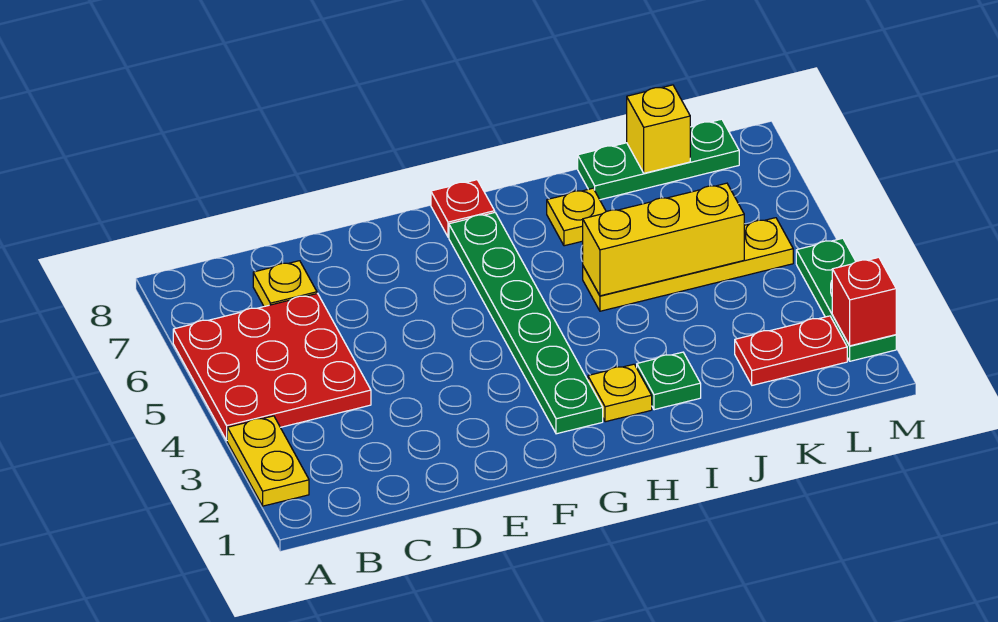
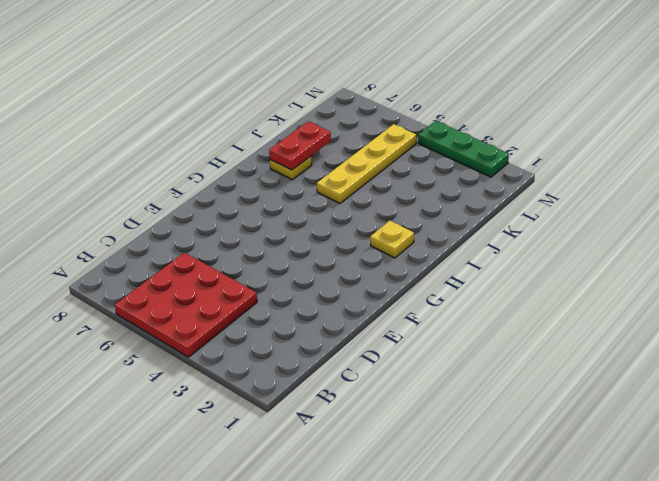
red plate I7:J7 level 2 -> red plate K2:L2 level 1
none -> yellow plate A2:A3 level 1
none -> yellow plate C7 level 1
none -> green plate G2:G7 level 1

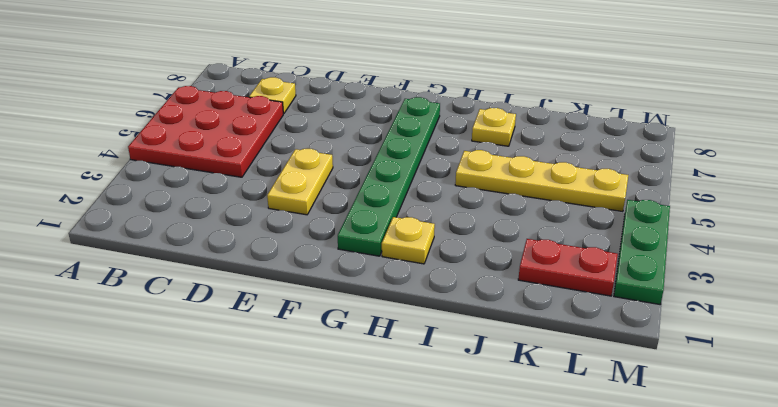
yellow plate E3:E4 level 1 -> yellow plate A2:A3 level 1
none -> red plate G8 level 1
none -> green plate I2 level 1
none -> green plate J8:L8 level 1

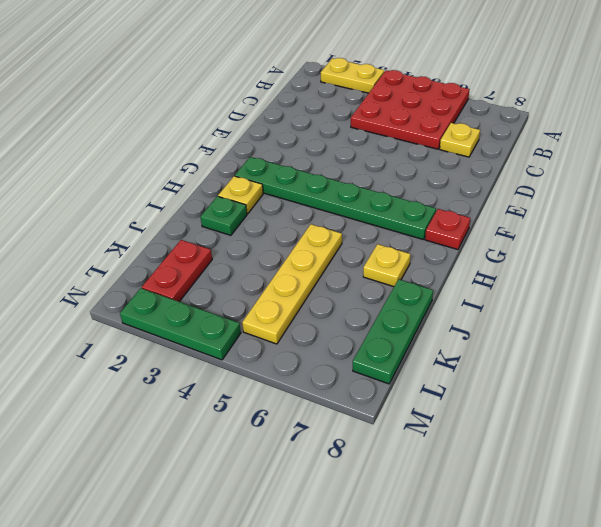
none -> yellow brick I5:K5 level 2
none -> yellow brick K8 level 2
none -> red brick M2 level 2

